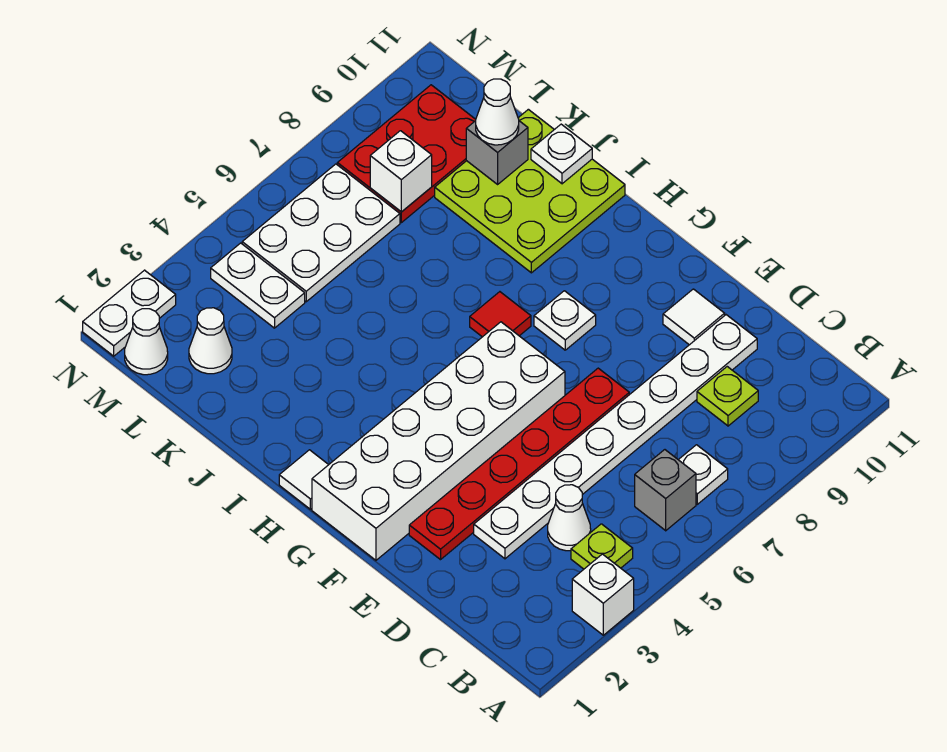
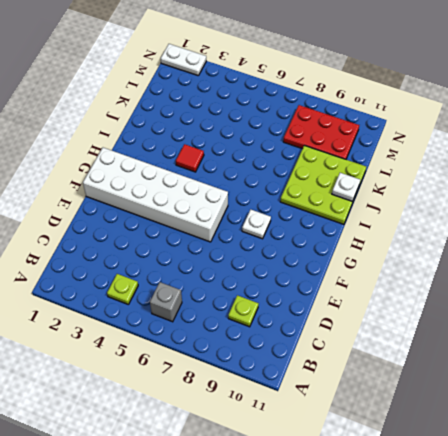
red tile I4 level 1 -> red tile H7 level 1
none -> white brick A3 level 1
none -> white plate B7 level 1
none -> white cone C4 level 1

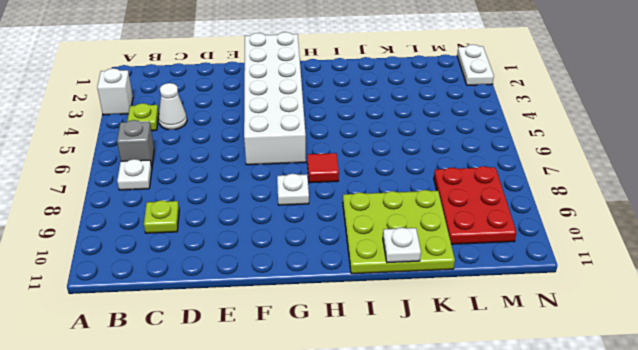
none -> white plate D3:D10 level 1
none -> red plate E2:E7 level 1
none -> white tile E10 level 1

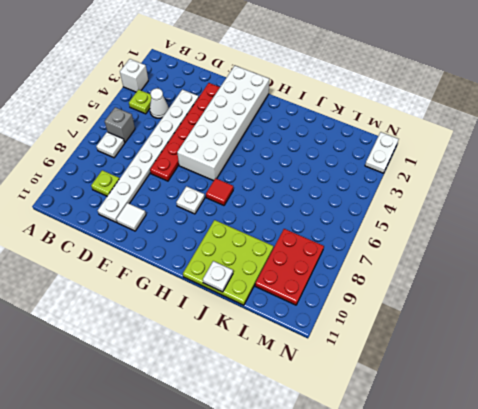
none -> white tile H1 level 1
none -> white cone L2 level 1
none -> white plate L4:M4 level 1

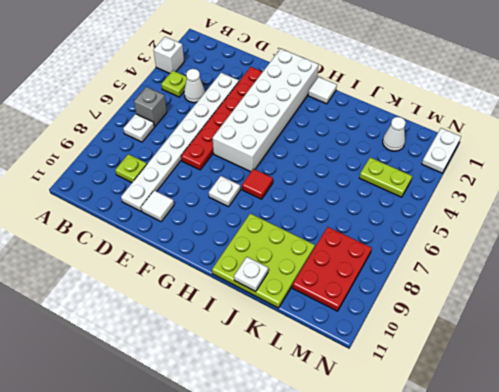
lime plate L4:M4 level 1 -> white plate L4:M4 level 1
none -> white plate L5:M7 level 1
none -> white cone M1 level 1
none -> grey brick K10 level 2

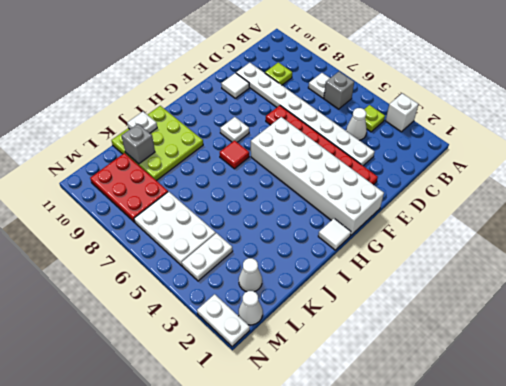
none -> white brick L8 level 2
none -> white cone K10 level 3

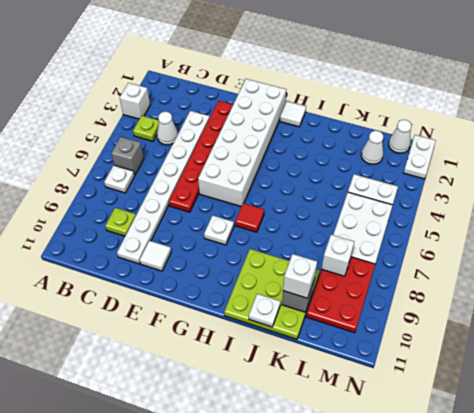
white brick K10 level 3 -> white cone K10 level 3

